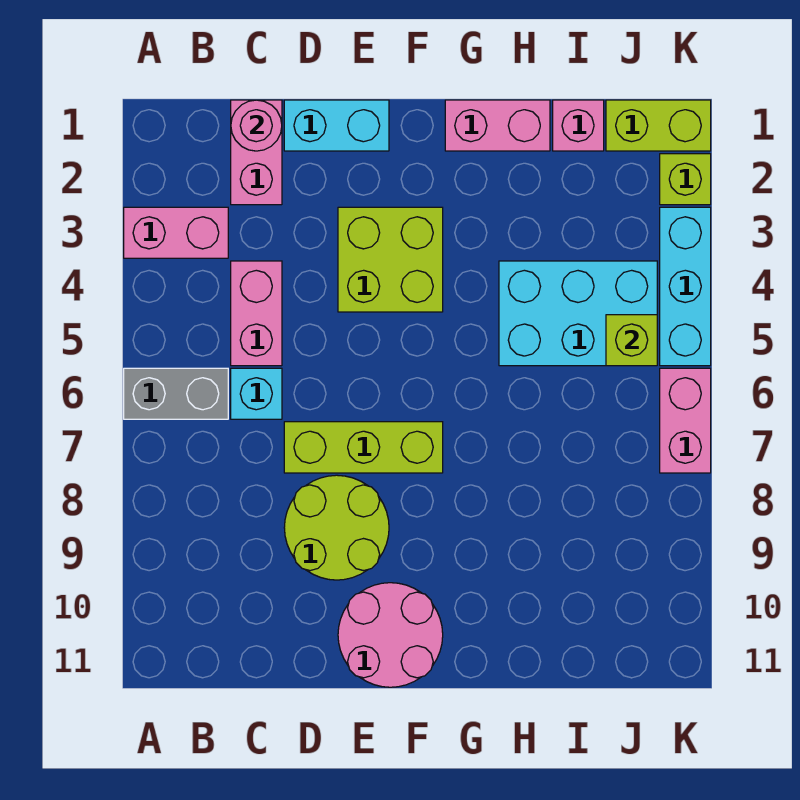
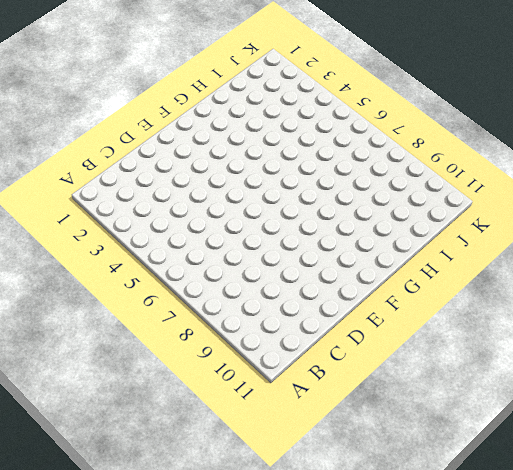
none -> pink brick A3:B3 level 1
none -> grey brick A6:B6 level 1
none -> pink brick C1:C2 level 1

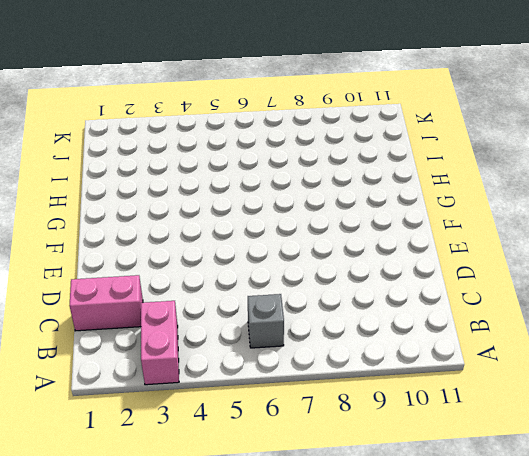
grey brick B6 level 1 -> grey brick A6:B6 level 1
none -> pink brick C4:C5 level 1
none -> cyan brick C6 level 1
none -> cyan brick D1:E1 level 1

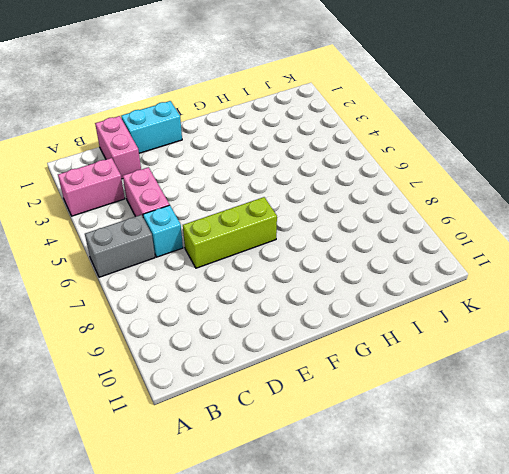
none -> lime round brick D8:E9 level 1
none -> lime brick E3:F4 level 1
none -> pink round brick E10:F11 level 1

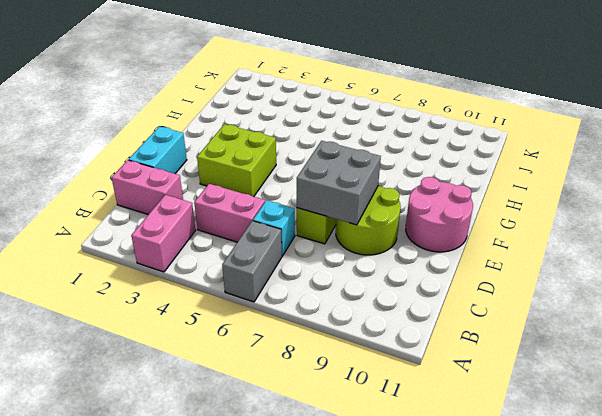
grey brick D7:E8 level 2 -> none
none -> pink brick G1:H1 level 1
none -> cyan brick H4:J5 level 1
none -> pink brick I1 level 1

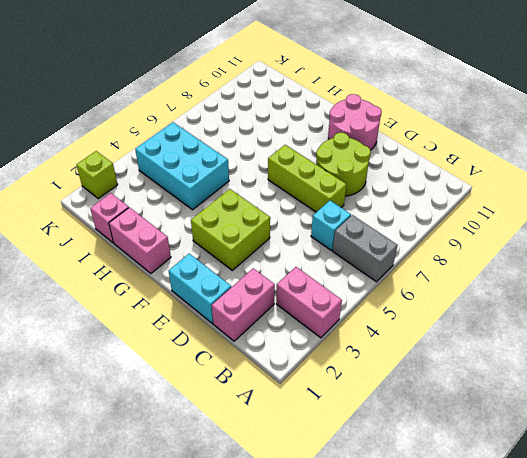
none -> pink brick C4:C5 level 1
none -> lime brick J1:K1 level 1
none -> cyan brick K3:K5 level 1

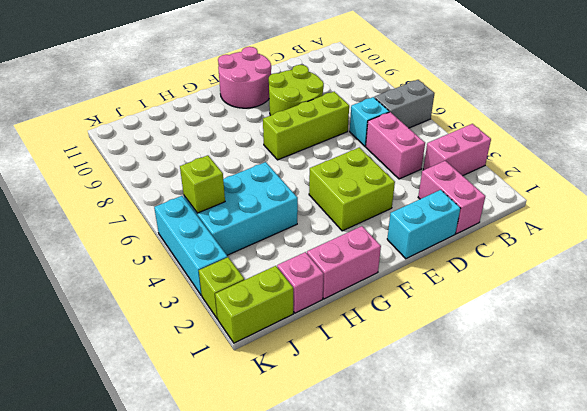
none -> pink brick K6:K7 level 1
none -> pink round brick C1 level 2

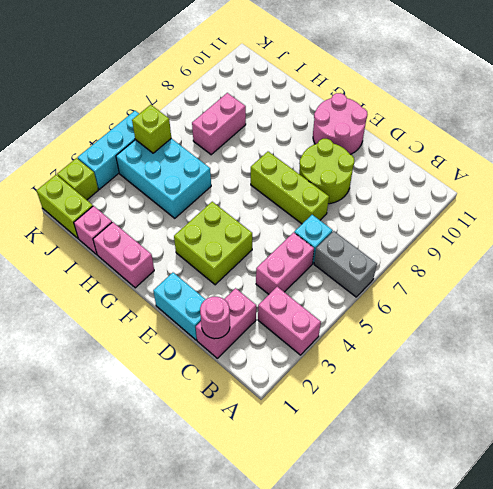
pink brick I7:I8 level 1 -> pink brick K6:K7 level 1

